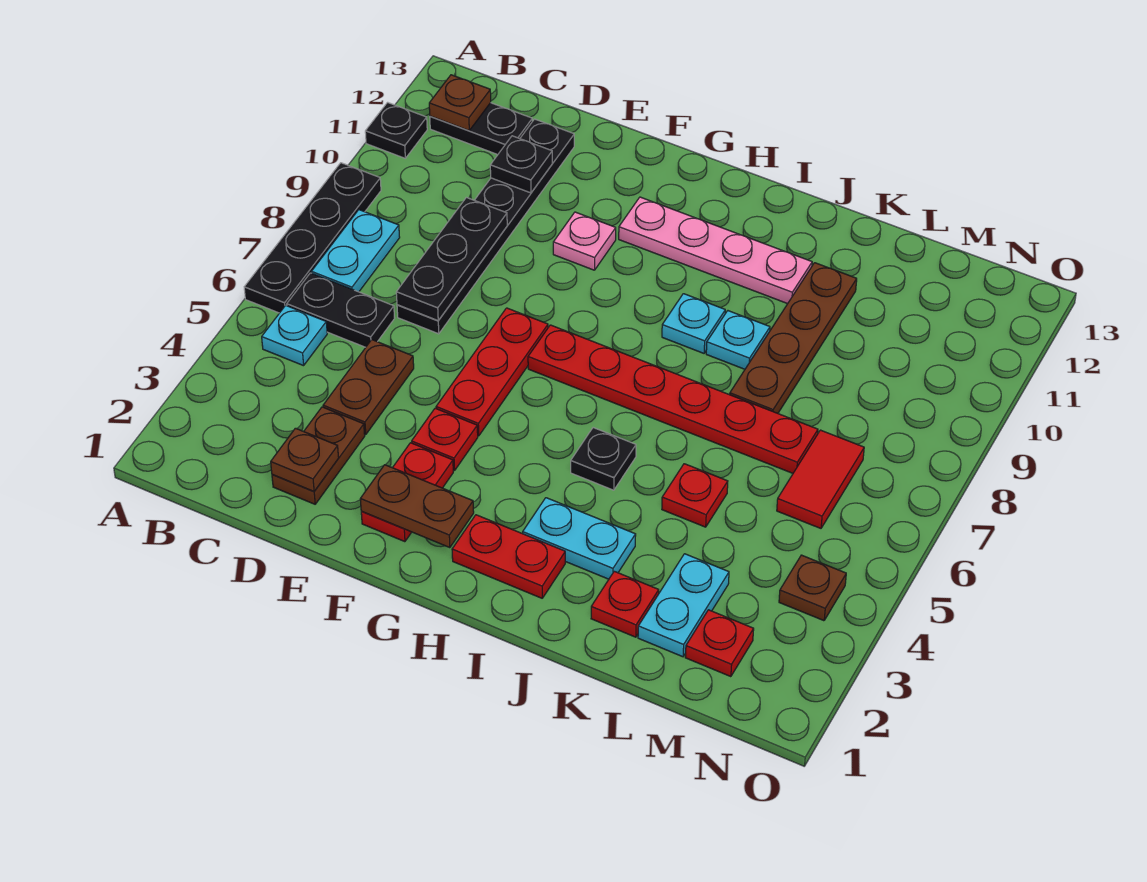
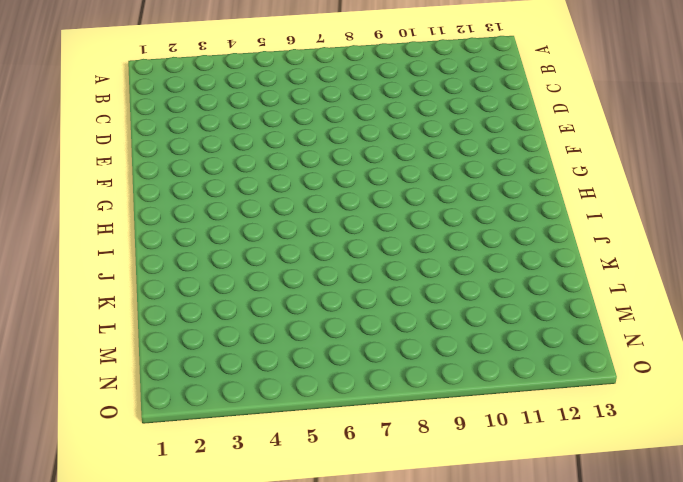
none -> black plate A6:A9 level 1
none -> black plate A11 level 1
none -> cyan plate B5 level 1
none -> black plate B6:C6 level 1

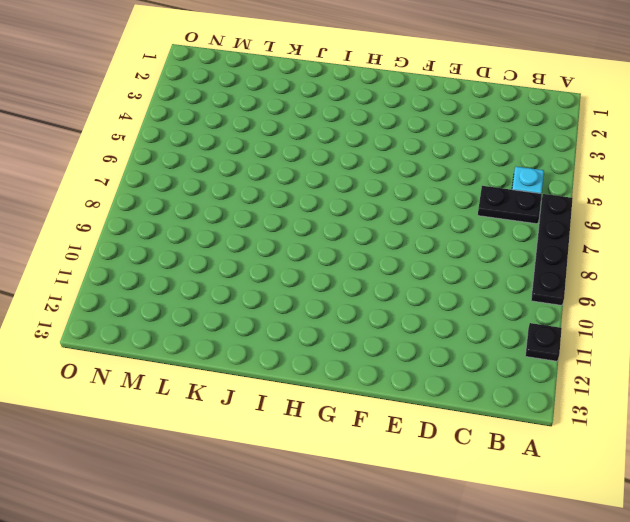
none -> cyan plate B7:B8 level 1
none -> black plate B12:C12 level 1
none -> brown plate D2:D3 level 1
none -> brown plate D4:D5 level 1

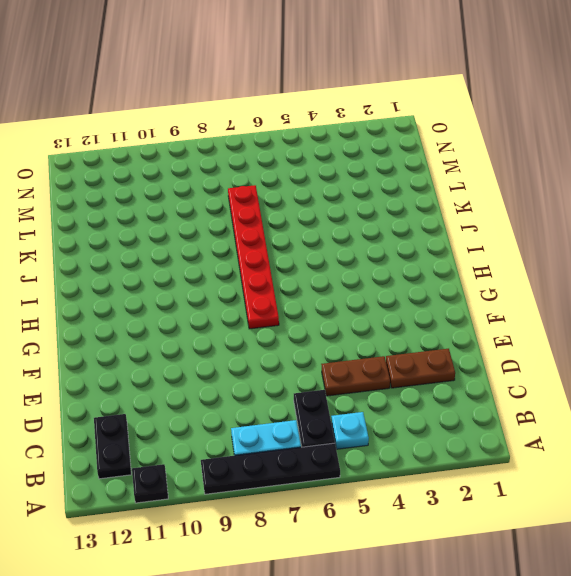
none -> black plate D7:D12 level 1
none -> red plate F2:F3 level 1
none -> red plate F4 level 1
none -> red plate F5:F7 level 1

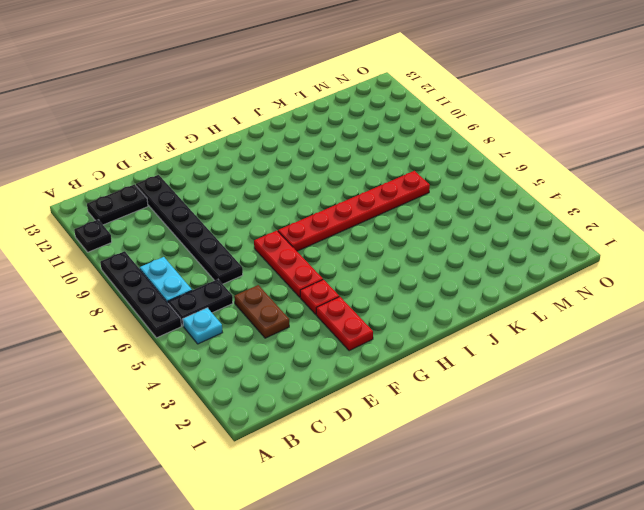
none -> brown plate D2:D3 level 1
none -> pink plate F10 level 1
none -> pink plate G11:J11 level 1
none -> red plate H2:I2 level 1

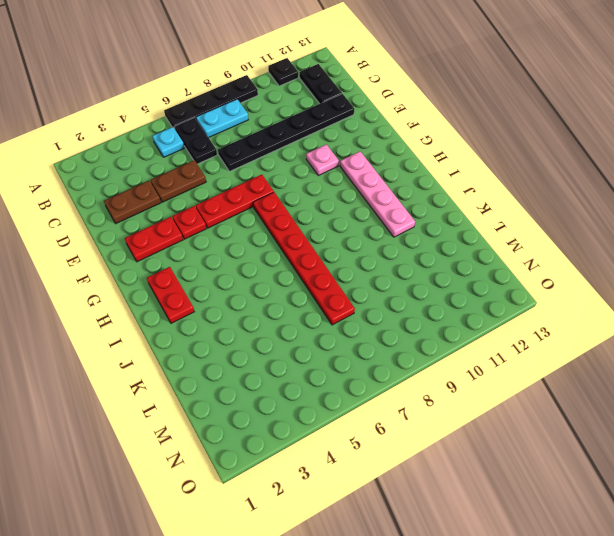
none -> cyan plate I3:J3 level 1
none -> black plate I5 level 1
none -> cyan plate I9 level 1
none -> cyan plate J9 level 1

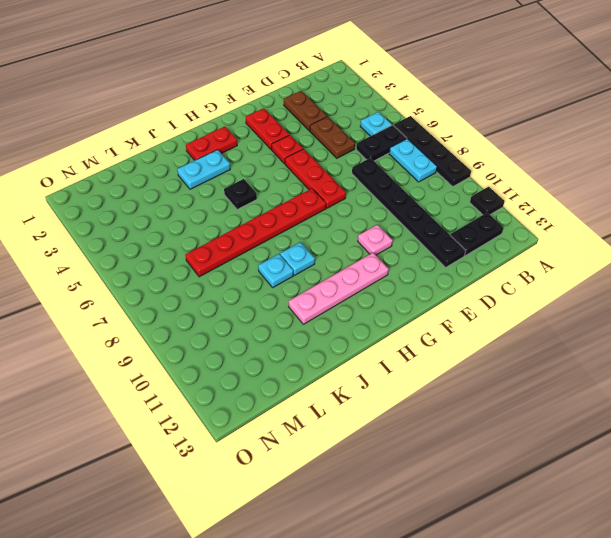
none -> red plate K2 level 1
none -> red plate K5 level 1
none -> brown plate K8:K11 level 1
none -> cyan plate L2:L3 level 1

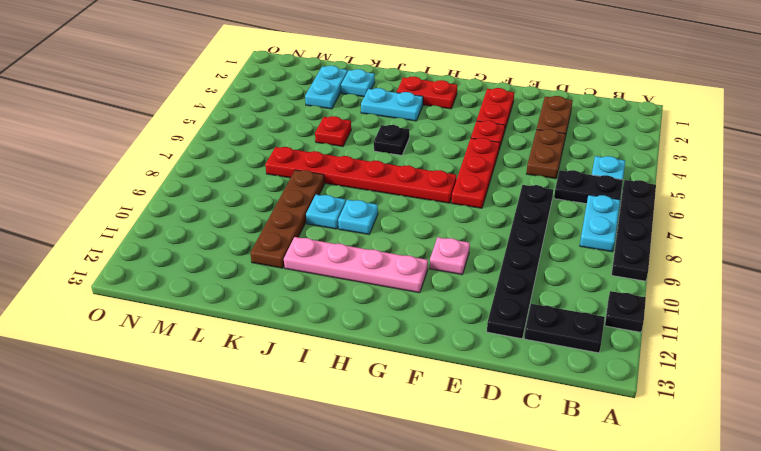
cyan plate K2 level 1 -> red plate K2 level 1
none -> red plate M2 level 1
none -> red tile M6:M7 level 1
none -> brown plate N4 level 1
none -> brown plate B12 level 2

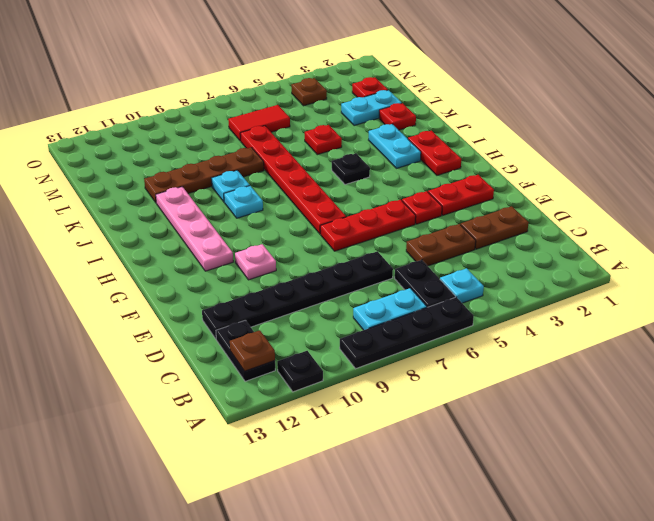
none -> brown plate D2 level 2
none -> black plate D7:D9 level 2
none -> black plate D11 level 2
none -> brown plate F2:G2 level 2

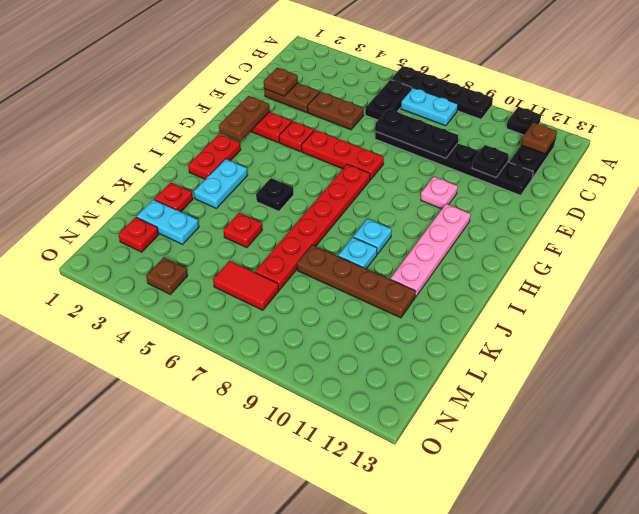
none -> cyan plate B5 level 1

